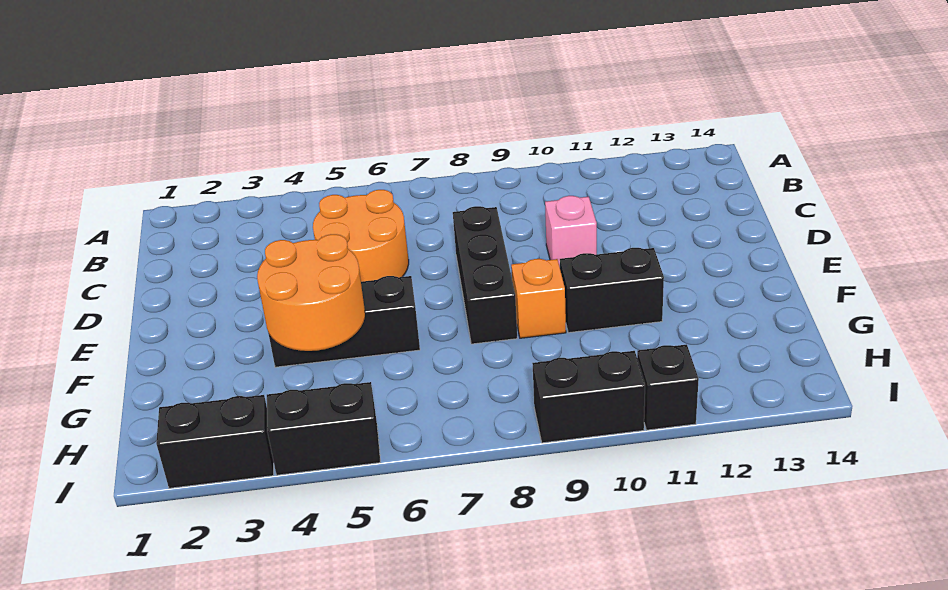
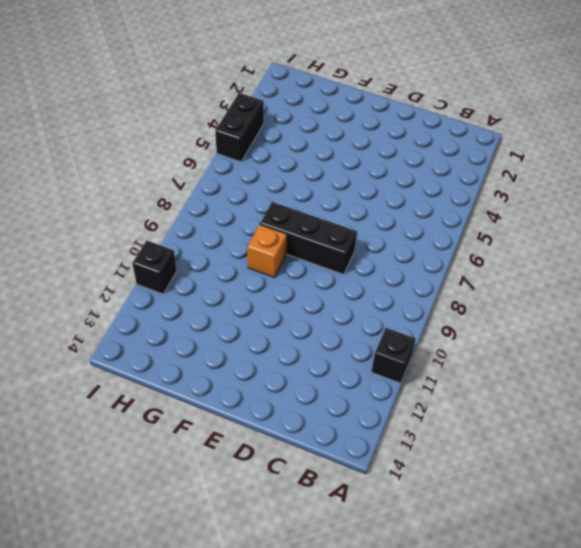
black brick A11 level 1 -> none
none -> orange round brick C5:D6 level 1
none -> pink brick D10 level 1

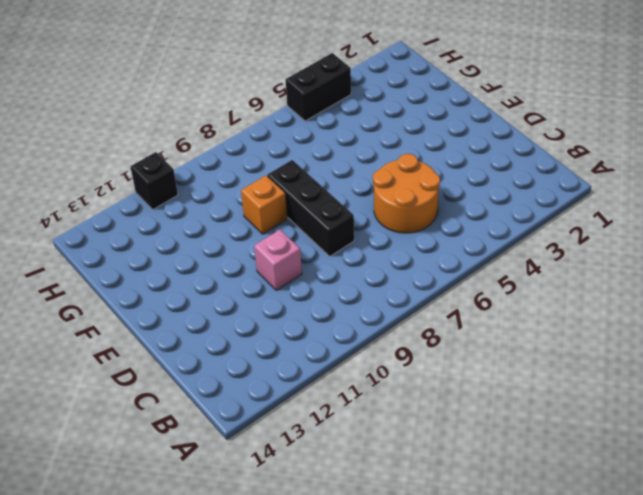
none -> black brick F4:F6 level 1
none -> black brick F10:F11 level 1

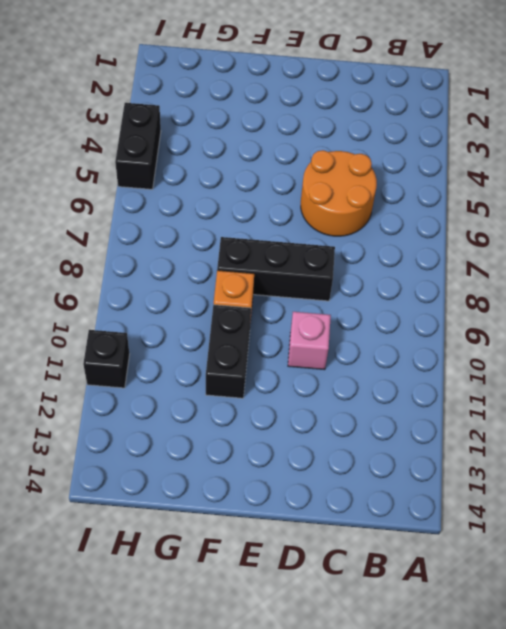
none -> black brick F4:F6 level 1
none -> black brick I2:I3 level 1

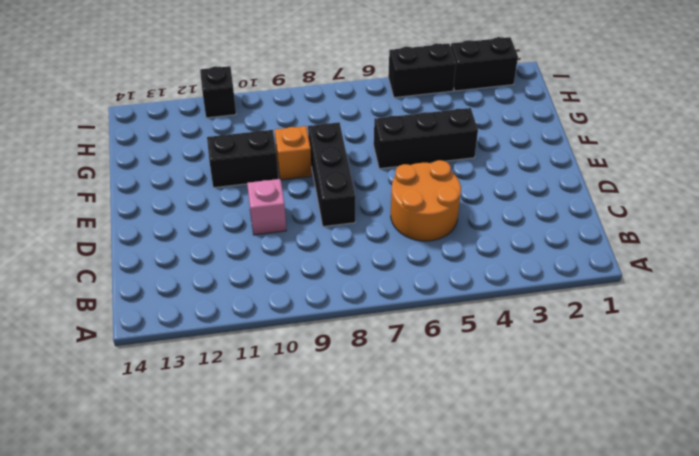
none -> black brick I9:I10 level 1
none -> orange round brick F4:G5 level 2

